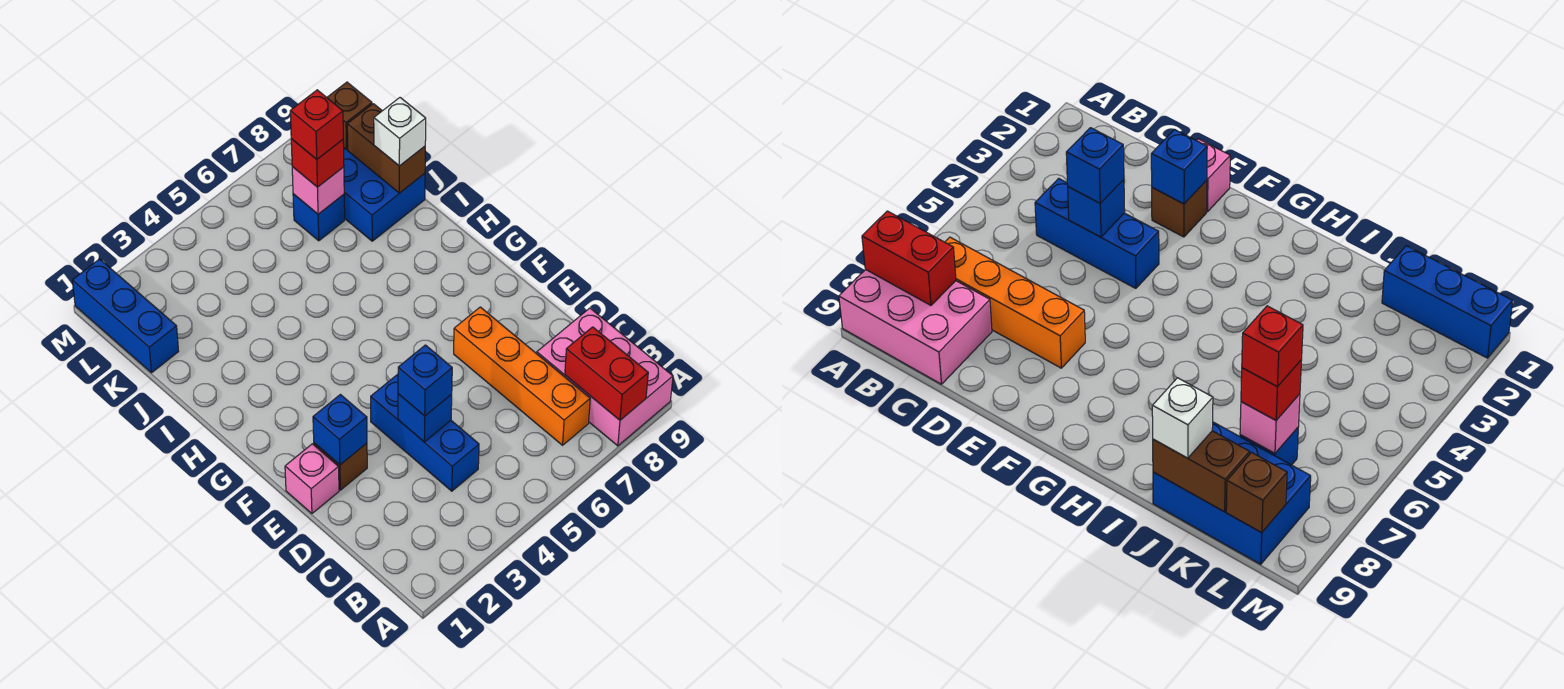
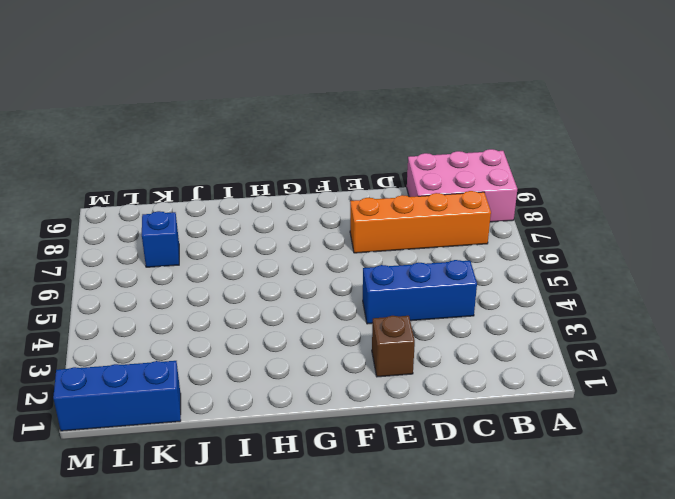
none -> pink brick E1 level 1
none -> blue brick J8:L9 level 1
none -> red brick A8:B8 level 2

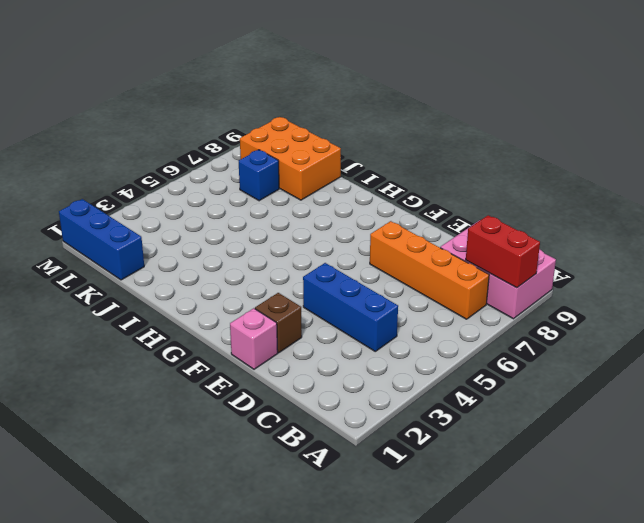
orange brick J8:L9 level 1 -> blue brick J8:L9 level 1
none -> blue brick D4 level 2
none -> blue brick E2 level 2
none -> brown brick J9:K9 level 2

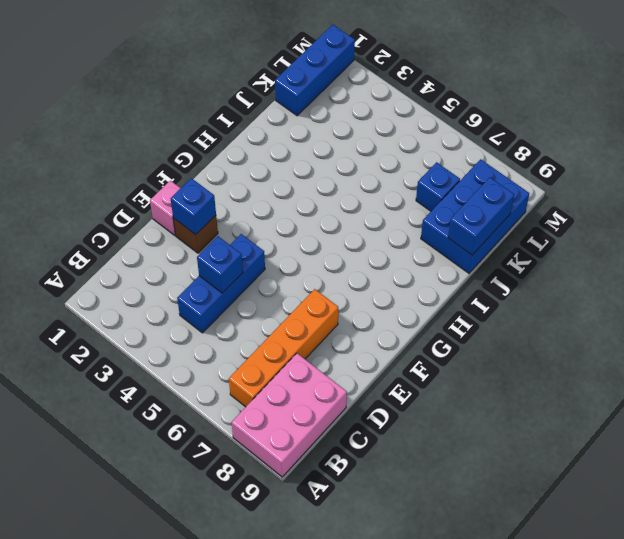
blue brick J9:K9 level 2 -> brown brick J9:K9 level 2
none -> red brick A8:B8 level 2
none -> pink brick K7 level 2
none -> brown brick L9 level 2

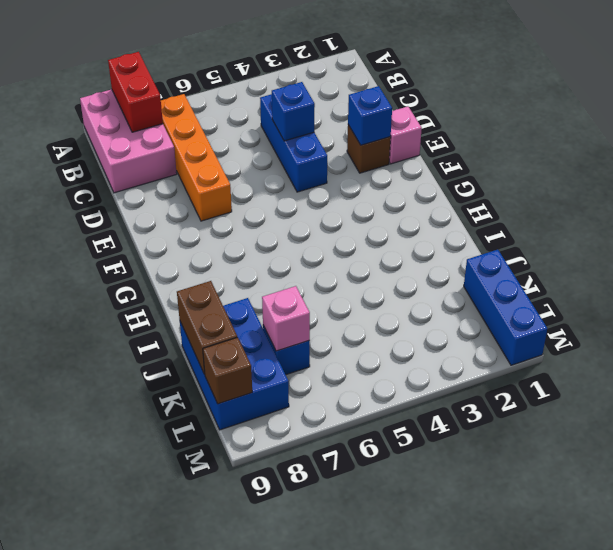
none -> blue brick D4 level 3
none -> white brick J9 level 3
none -> red brick K7 level 3

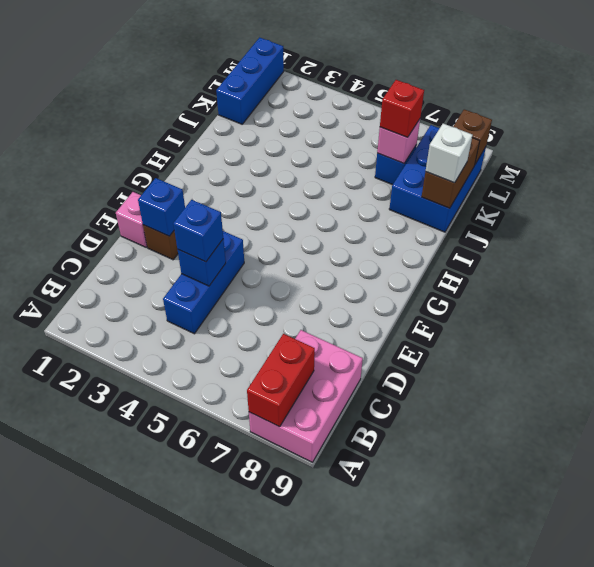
none -> orange brick B7:E7 level 1
none -> red brick K7 level 4

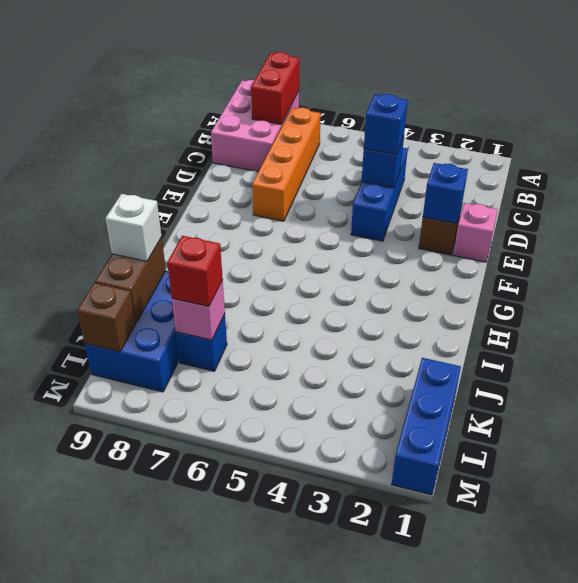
none -> red brick K7 level 4

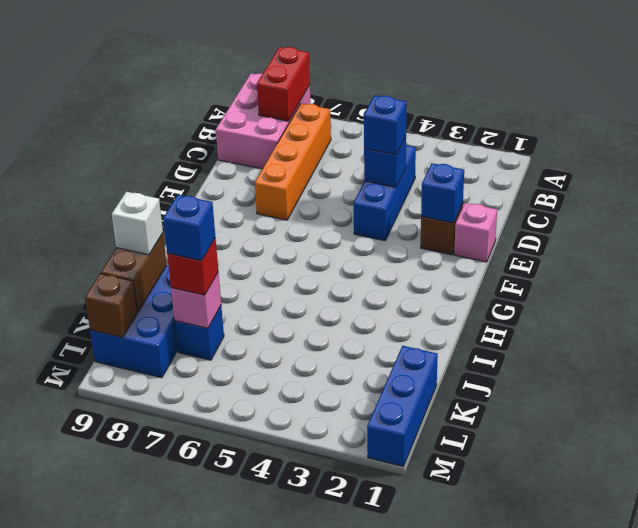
blue brick K7 level 4 -> red brick K7 level 4

